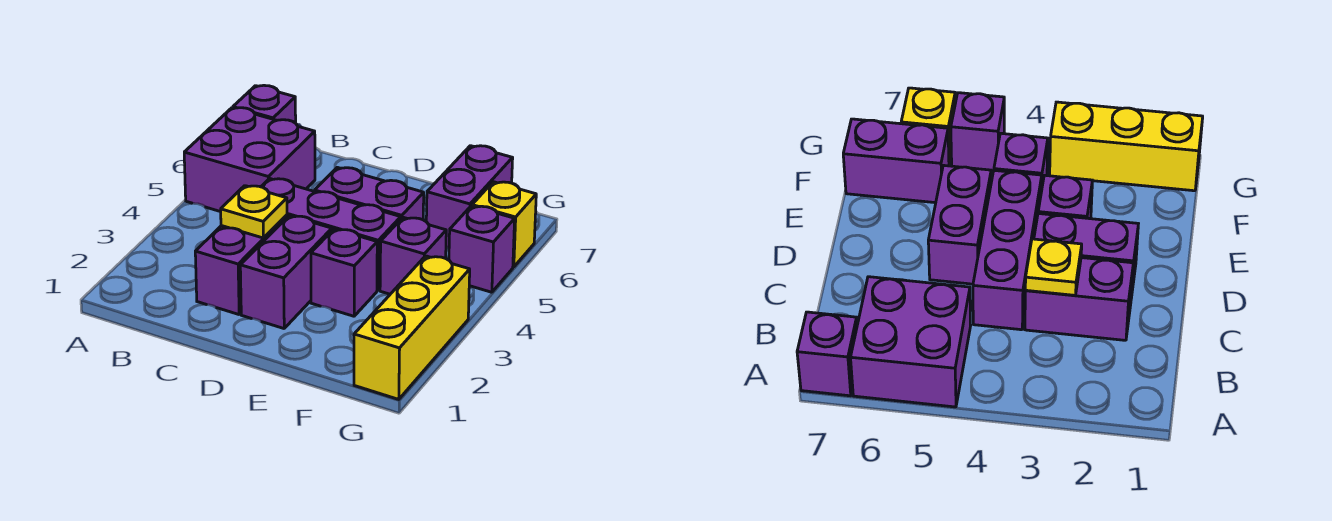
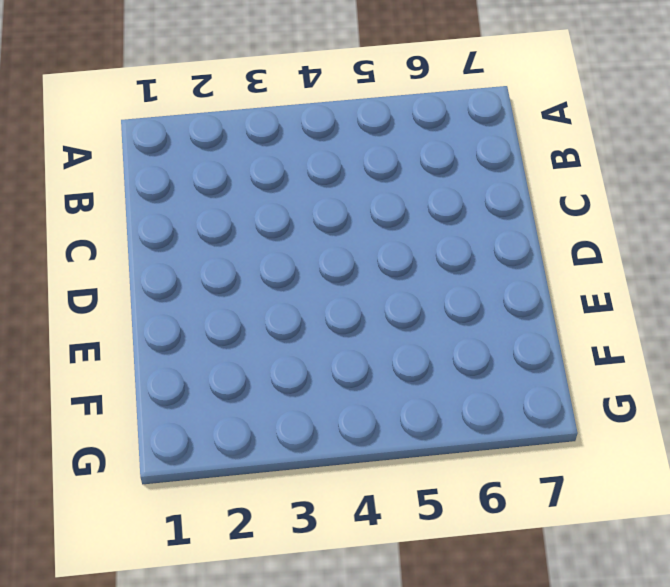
none -> purple brick A5:B6 level 1
none -> purple brick A7 level 1
none -> purple brick C2:C3 level 1

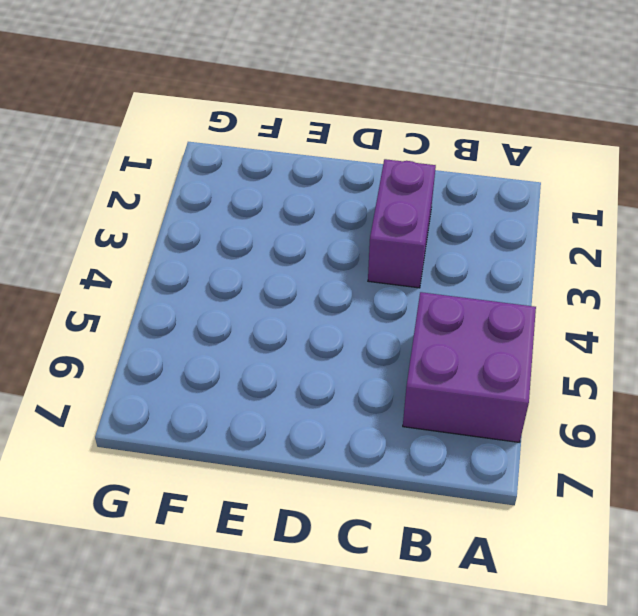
none -> purple brick A7 level 1
none -> purple brick C4:E4 level 1
none -> purple brick D2:D3 level 1

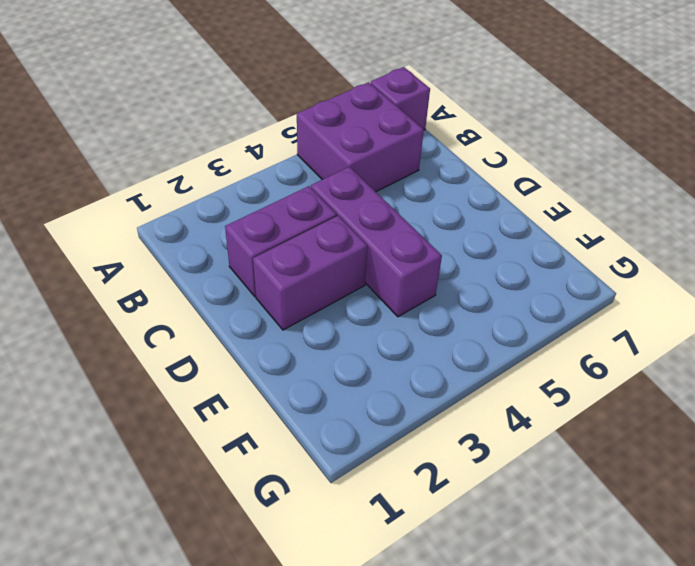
none -> purple brick D5:E5 level 1
none -> purple brick E3 level 1
none -> purple brick F4 level 1

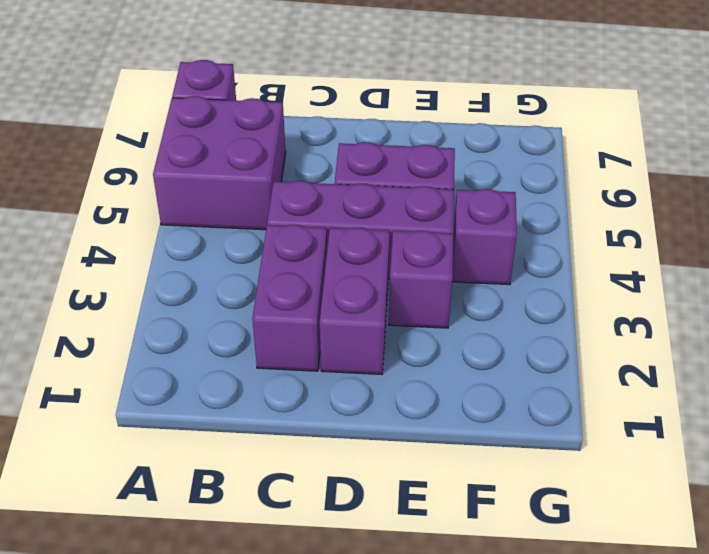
none -> purple brick F6:F7 level 1
none -> yellow brick G1:G3 level 1
none -> purple brick G5 level 1

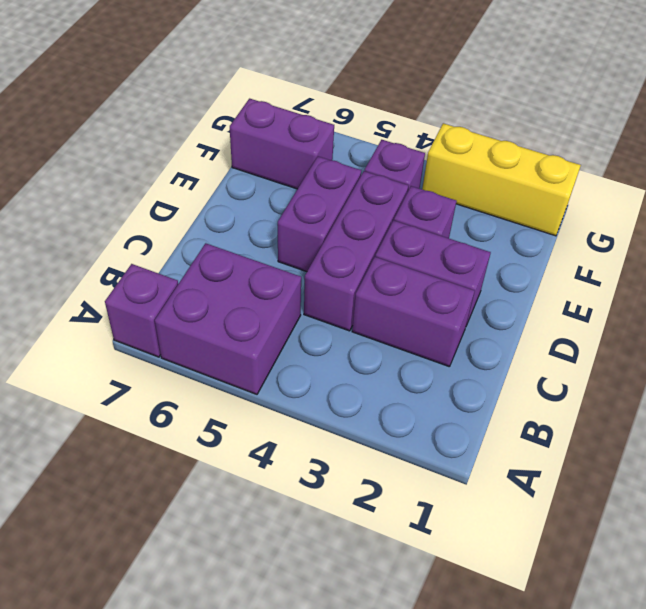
none -> purple brick G5 level 1
none -> yellow brick G6 level 1
none -> yellow plate C3 level 2

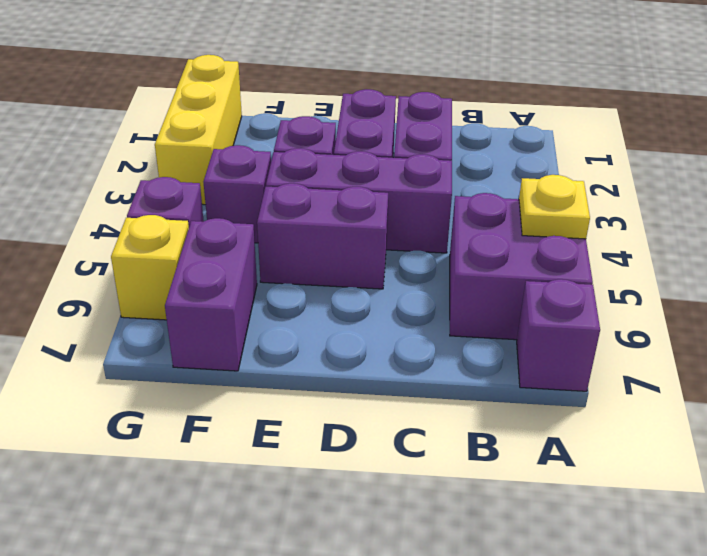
yellow plate A5 level 2 -> yellow plate C3 level 2

